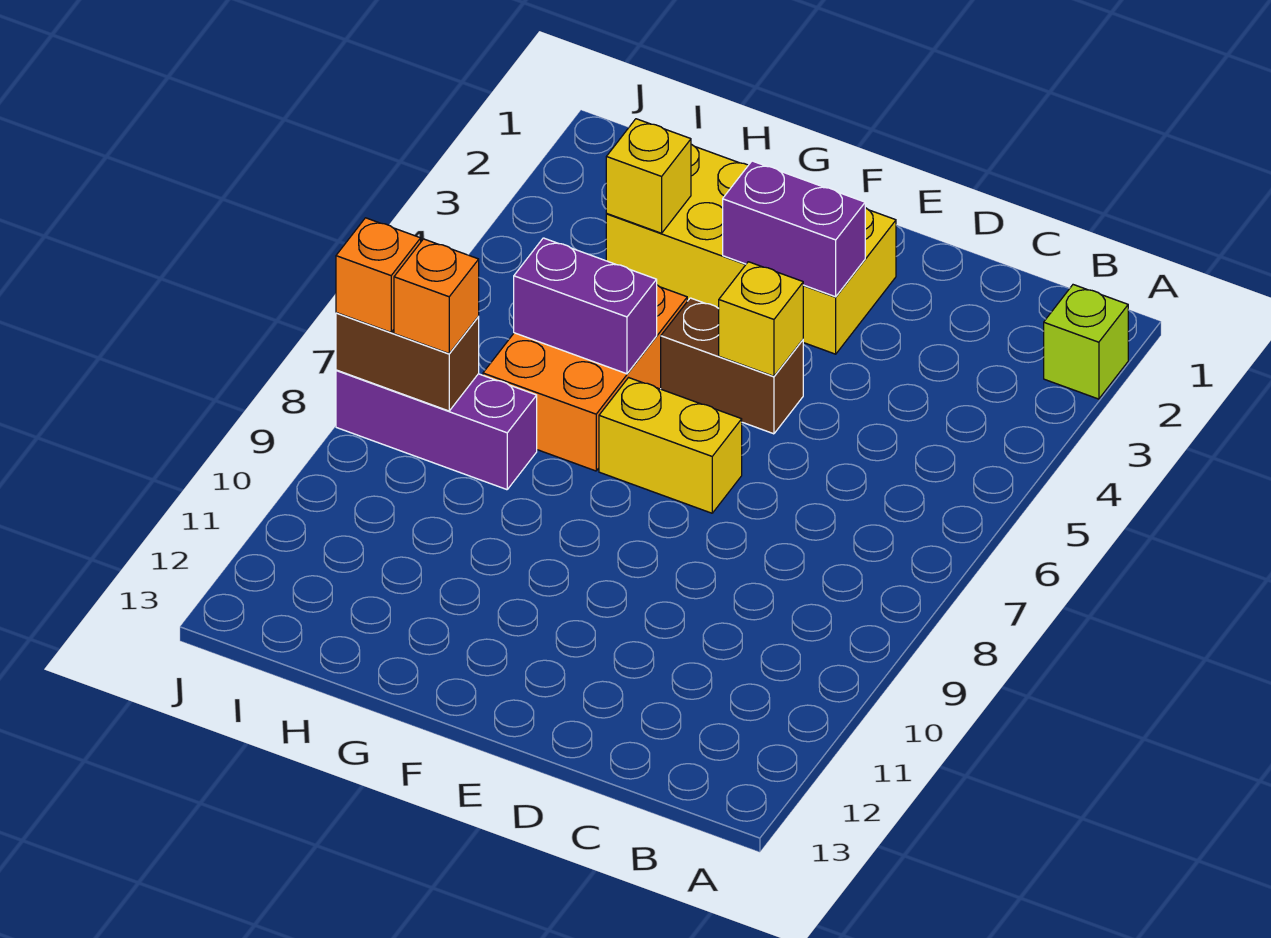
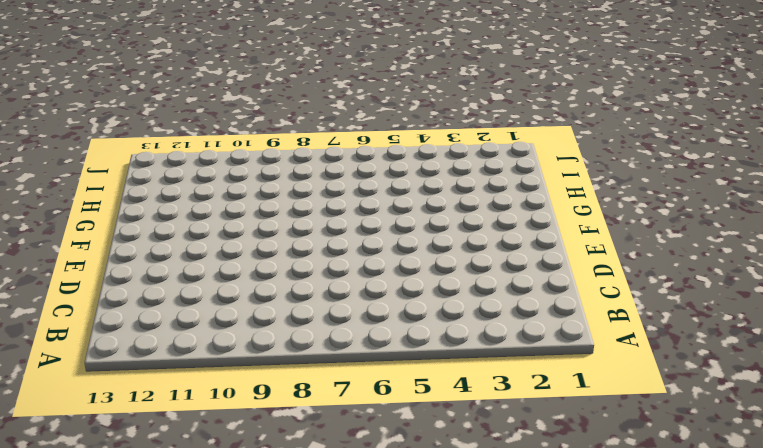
none -> lime brick A2 level 1
none -> yellow brick E2:H3 level 1
none -> brown brick E5:F5 level 1

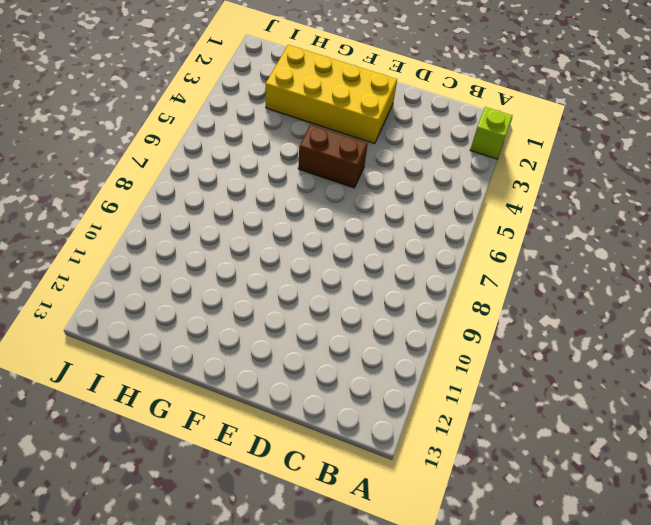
none -> yellow brick E7:F7 level 1
none -> orange brick G5:H7 level 1
none -> purple brick H8:J8 level 1

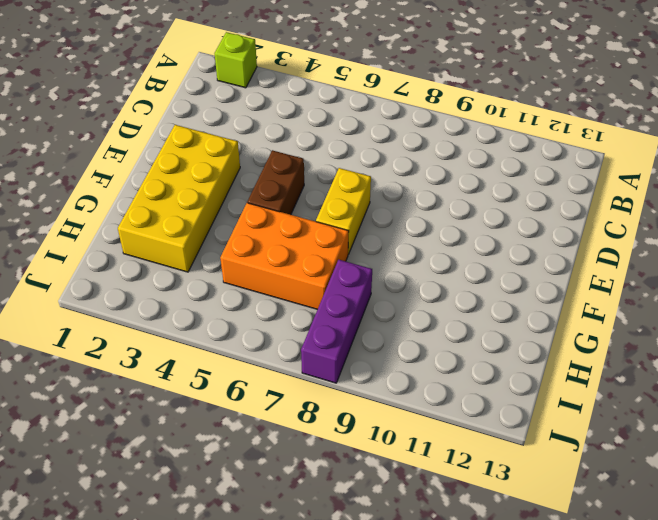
none -> purple brick E3:F3 level 2
none -> yellow brick E5 level 2
none -> purple brick G6:H6 level 2

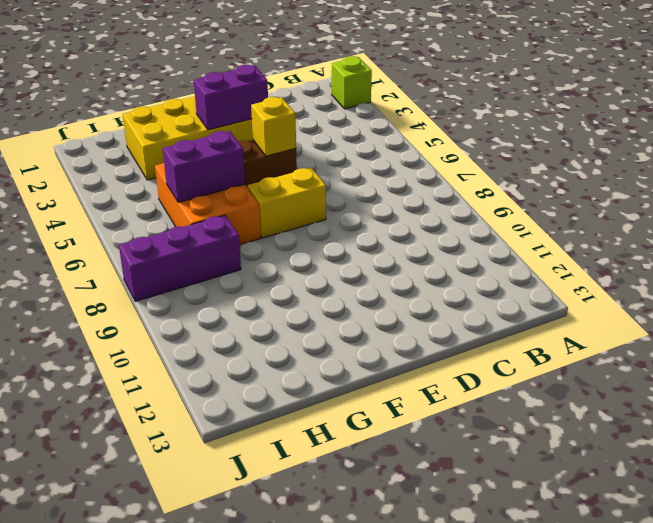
none -> yellow brick H3 level 2
none -> brown brick I8:J8 level 2
none -> orange brick I8 level 3

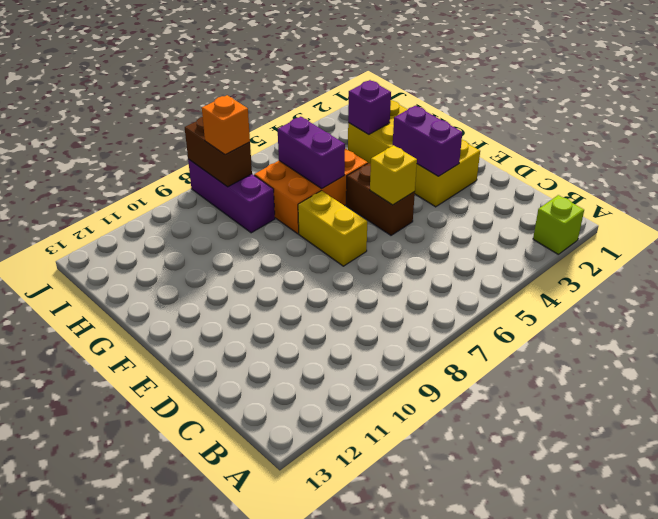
purple brick H3 level 2 -> yellow brick H3 level 2
none -> orange brick J8 level 3

